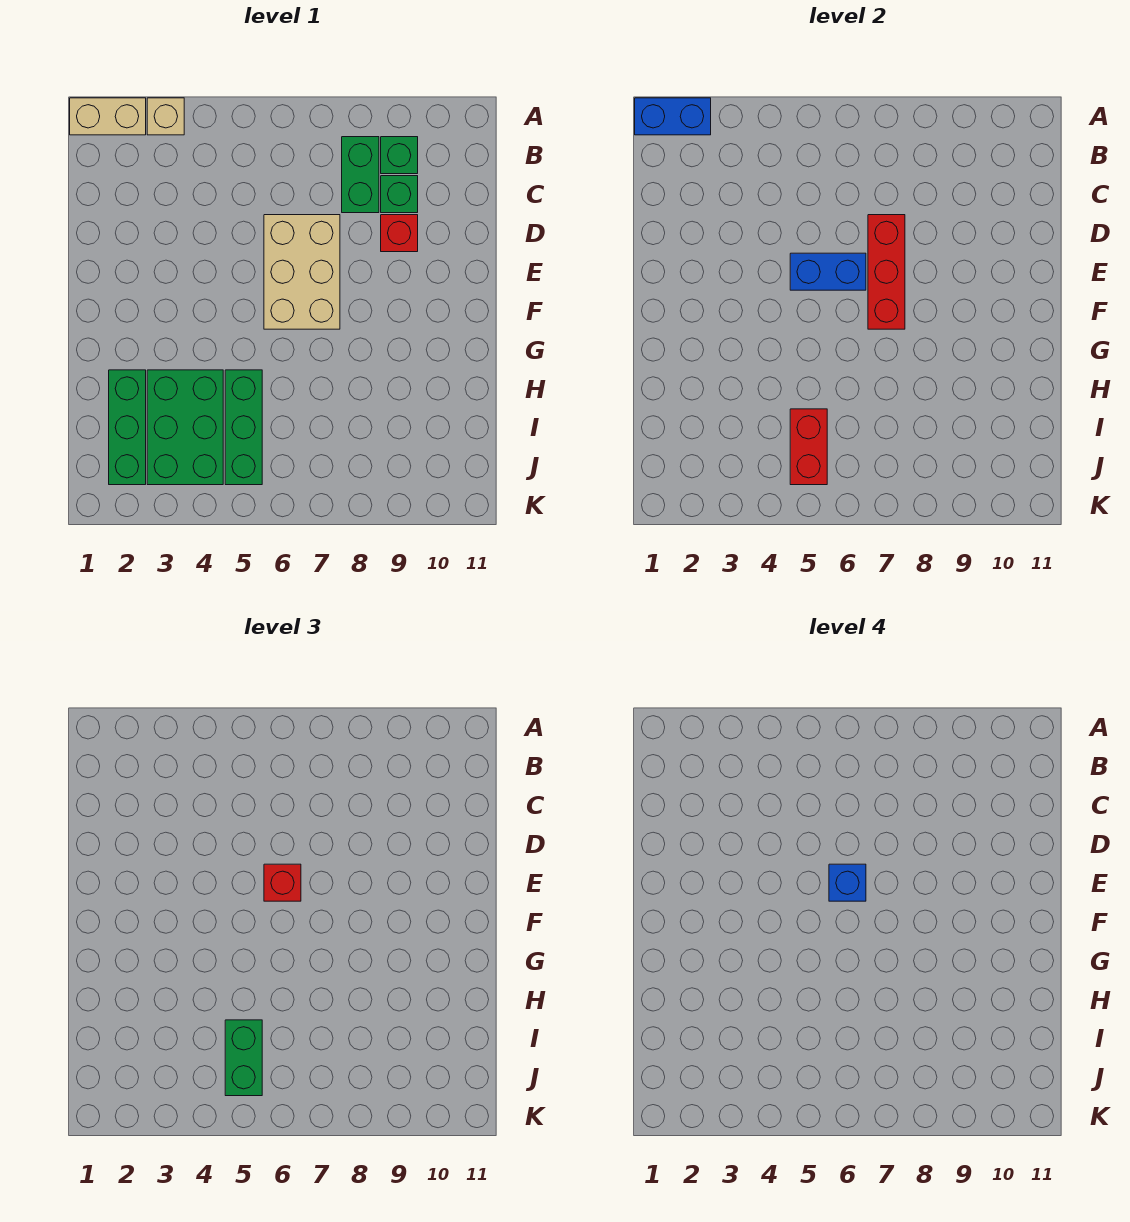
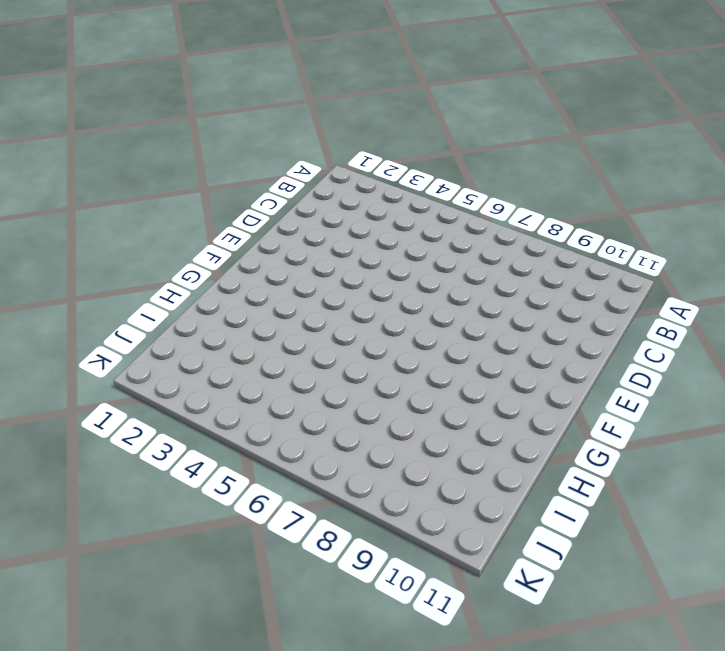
none -> tan brick A1:A2 level 1
none -> tan brick A3 level 1
none -> green brick B8:C8 level 1

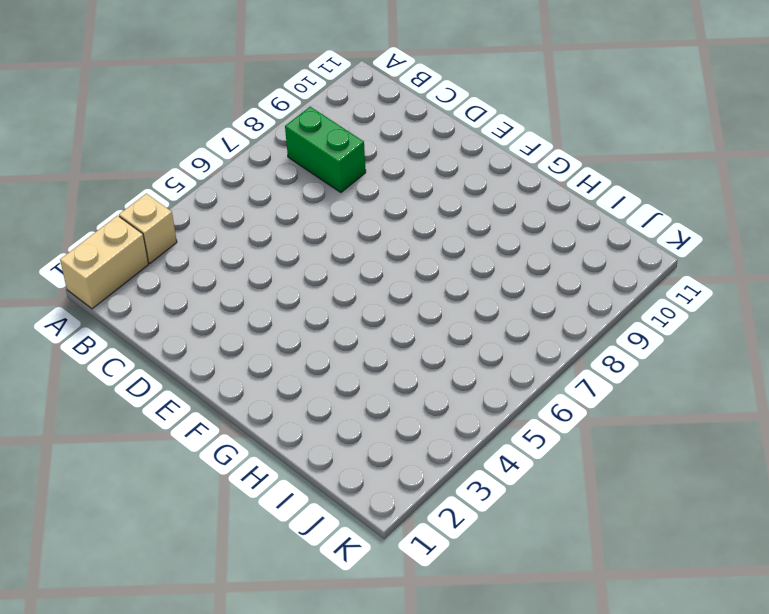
none -> green brick B9 level 1
none -> green brick C9 level 1
none -> tan brick D6:F7 level 1

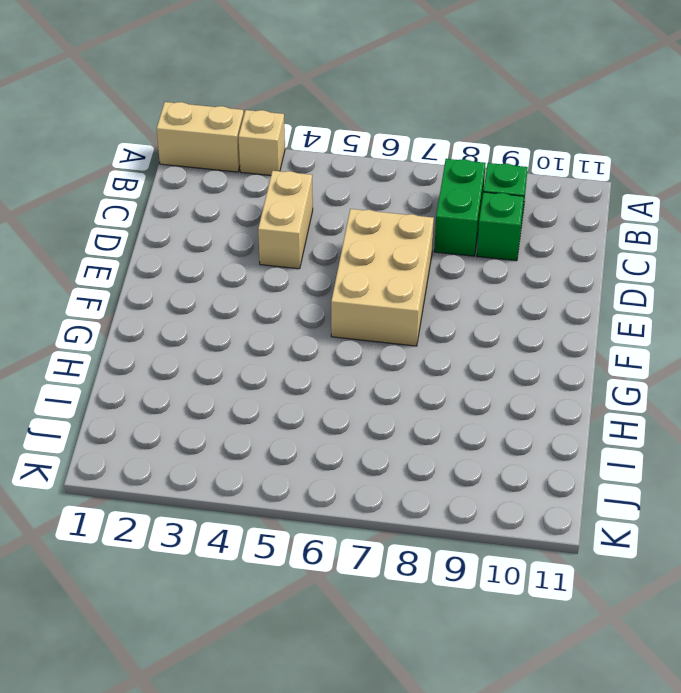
tan brick C4:D4 level 1 -> none
none -> red brick D9 level 1
none -> green brick H2:J2 level 1
none -> green brick H3:J4 level 1

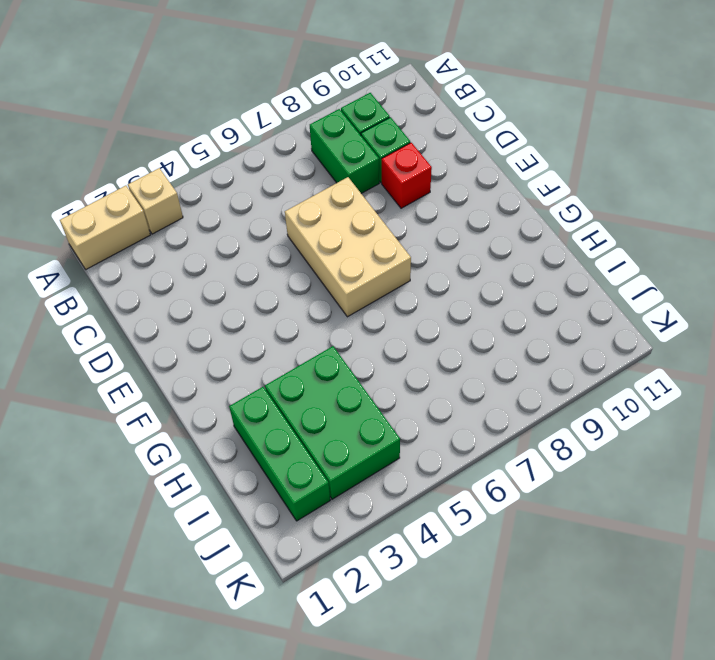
none -> green brick H5:J5 level 1
none -> blue brick A1:A2 level 2
none -> red brick D7:F7 level 2

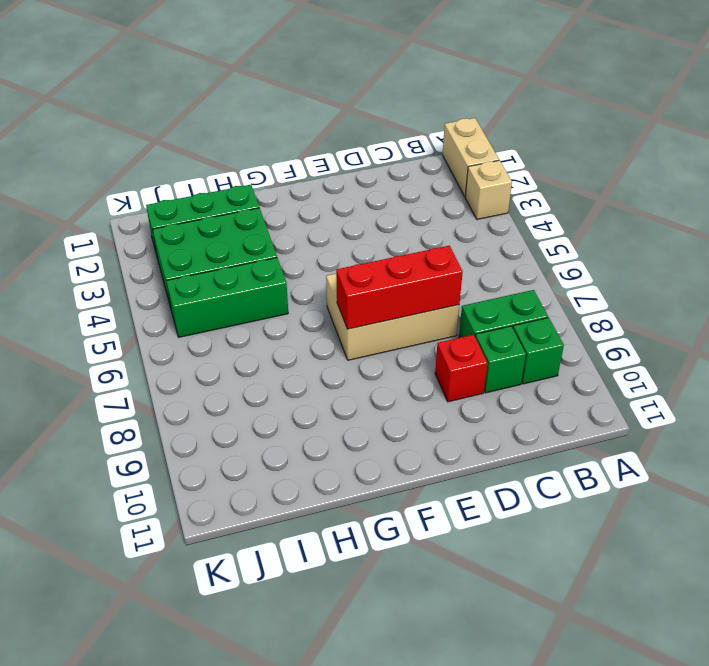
none -> blue brick A1:A2 level 2
none -> blue brick E5:E6 level 2
none -> red brick I5:J5 level 2

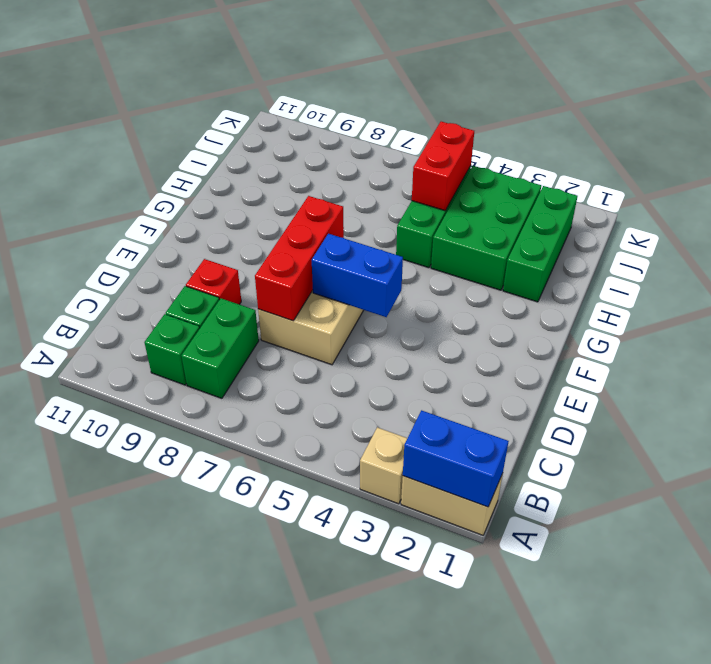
none -> red brick E6 level 3
none -> green brick I5:J5 level 3
none -> blue brick E6 level 4

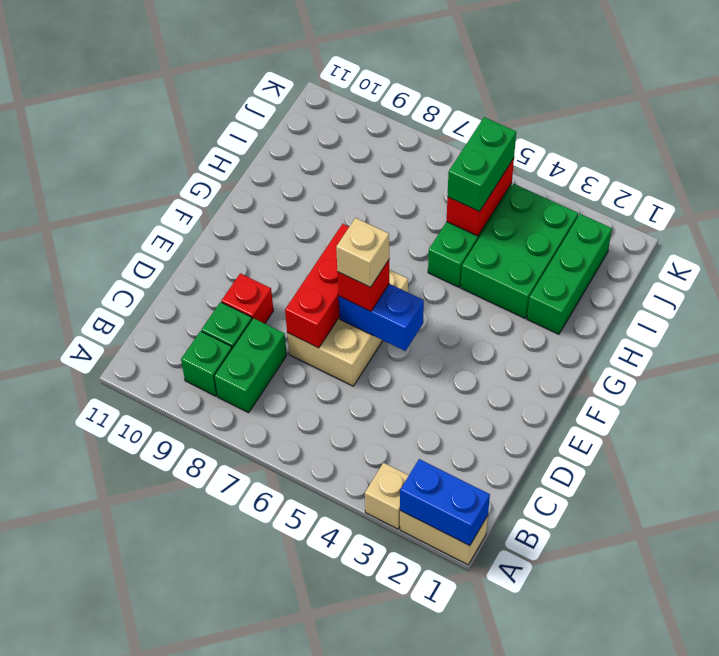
tan brick E6 level 4 -> blue brick E6 level 4

